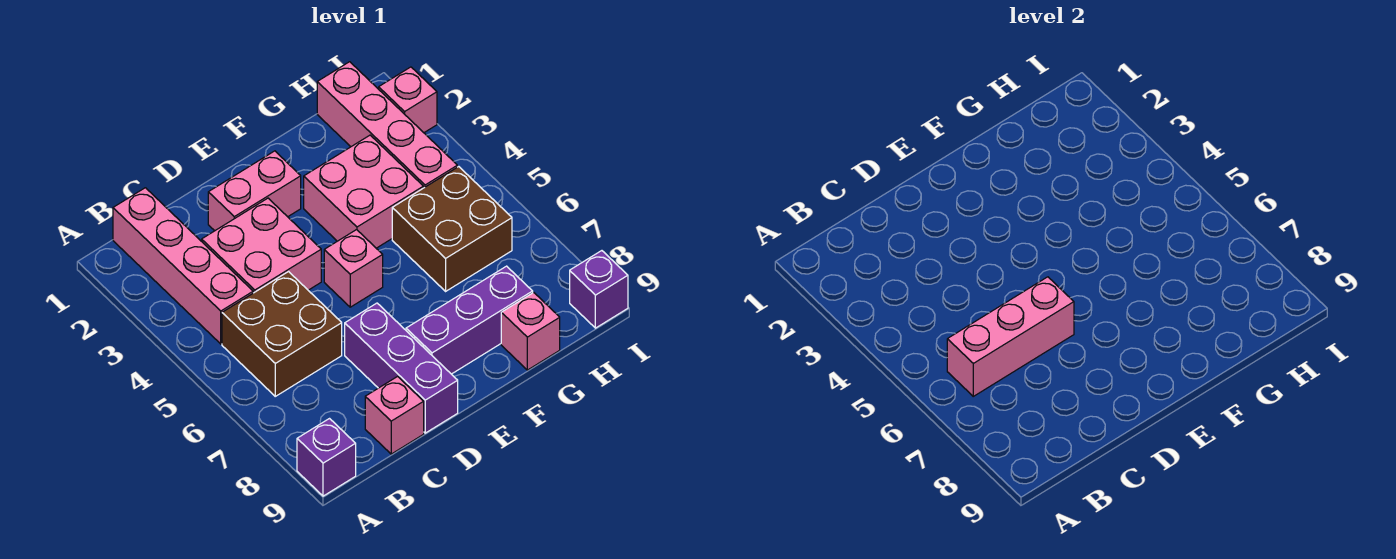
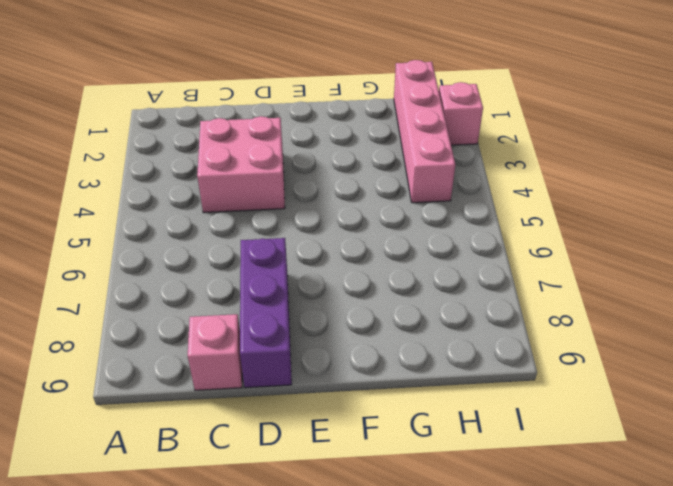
none -> purple brick A9 level 1
none -> pink brick B1:B4 level 1
none -> brown brick B5:C6 level 1

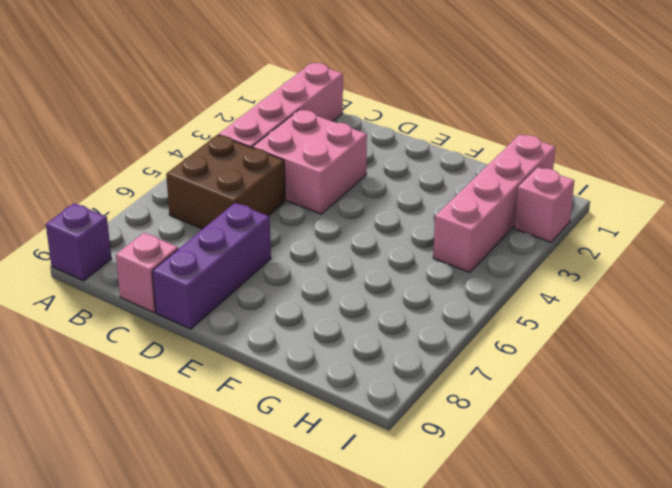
none -> pink brick D2:E2 level 1
none -> pink brick E5 level 1
none -> purple brick E8:G8 level 1

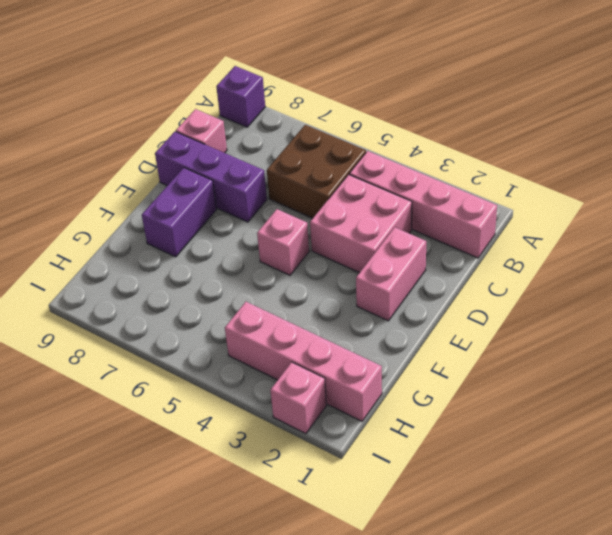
purple brick E8:F8 level 1 -> purple brick E8:G8 level 1
none -> pink brick F3:G4 level 1
none -> brown brick G5:H6 level 1
none -> pink brick G9 level 1

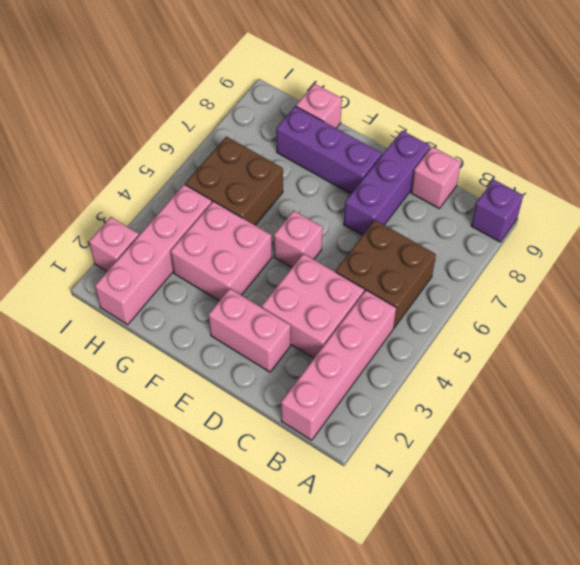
none -> purple brick I9 level 1
none -> pink brick B6:D6 level 2

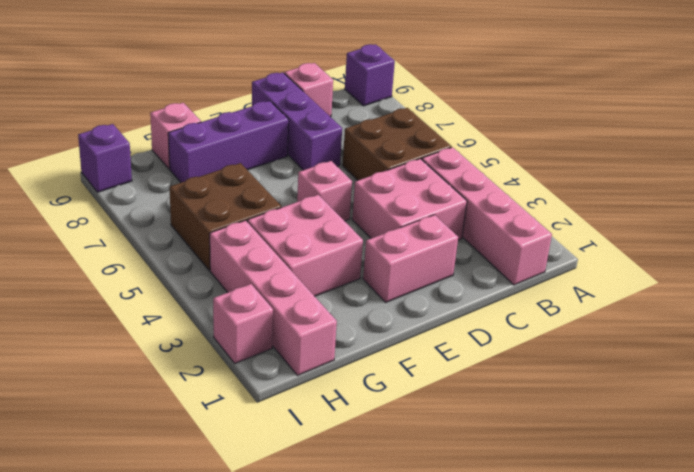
none -> pink brick B6:D6 level 2

